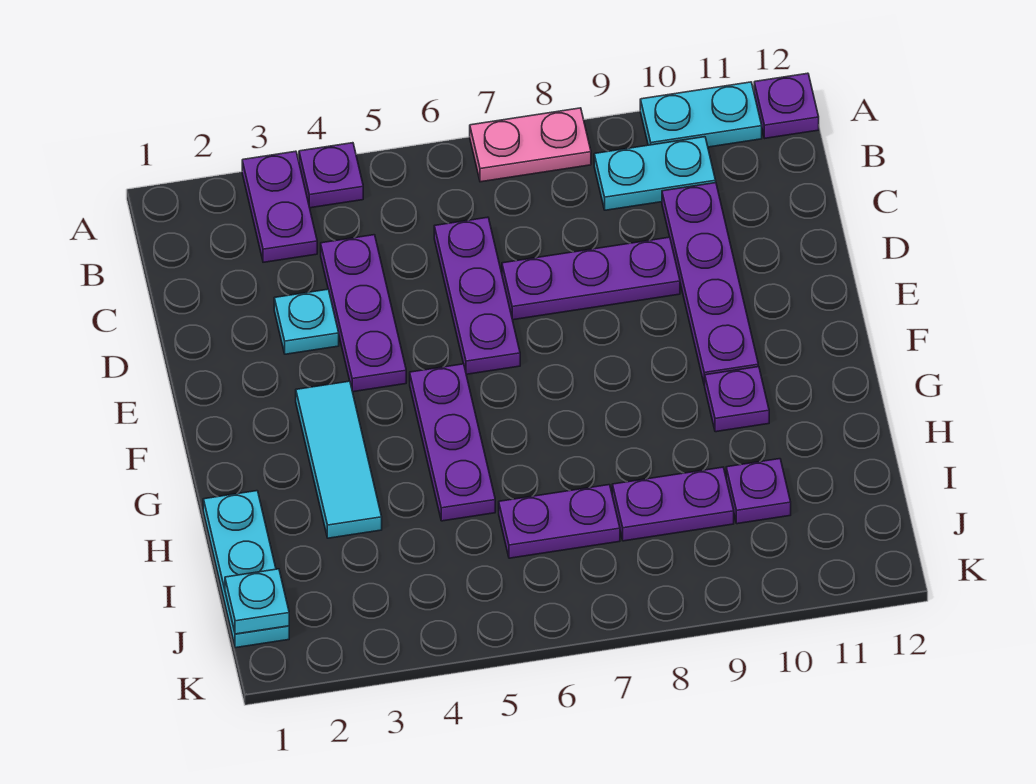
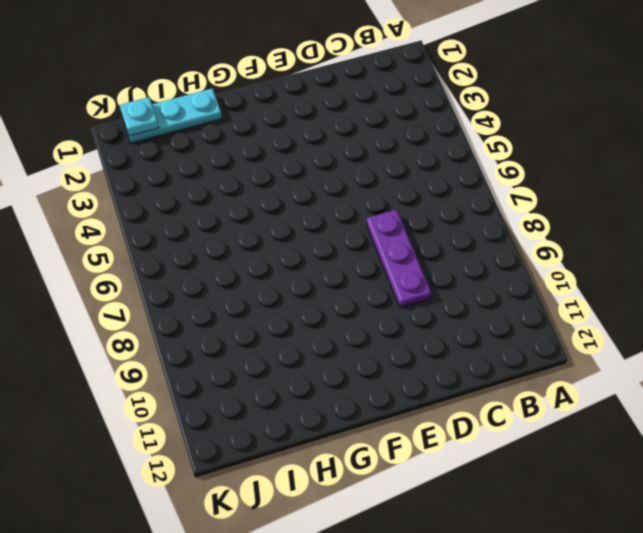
none -> purple plate A3:B3 level 1
none -> purple plate A4 level 1
none -> pink plate A7:A8 level 1

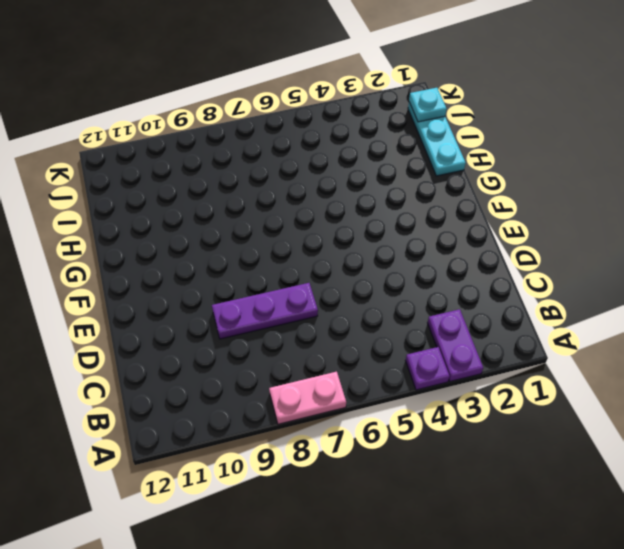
none -> cyan plate A10:A11 level 1
none -> purple plate A12 level 1
none -> cyan plate B9:B10 level 1

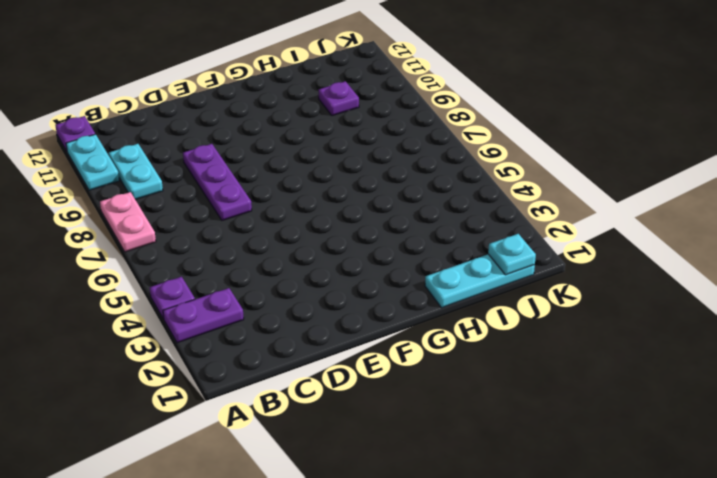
none -> purple plate C4:E4 level 1
none -> purple plate C6:E6 level 1
none -> purple plate C10:F10 level 1

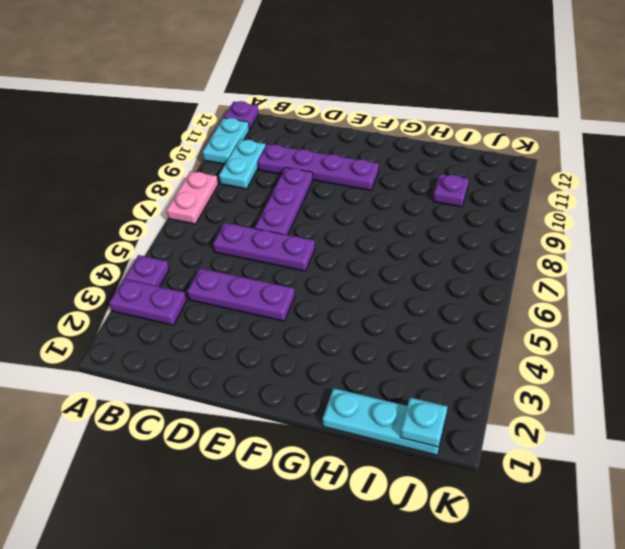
none -> cyan plate D3 level 1
none -> cyan tile F3:H3 level 1
none -> purple plate F5:H5 level 1

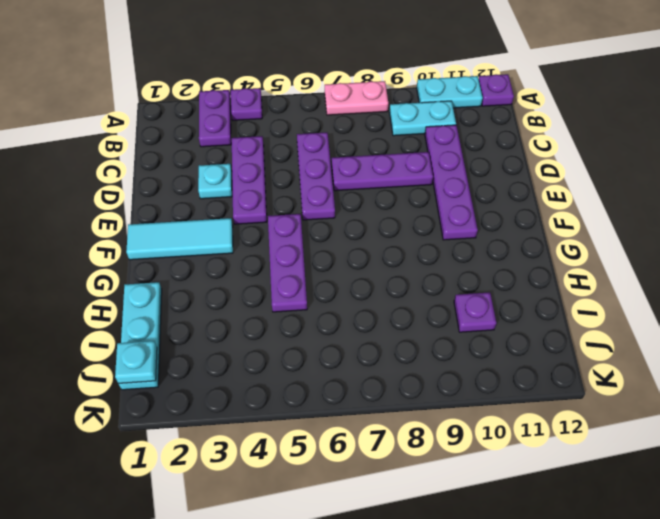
cyan tile F1:F3 level 1 -> cyan tile F3:H3 level 1
none -> purple plate G10 level 1
none -> purple plate I6:I7 level 1
none -> purple plate I8:I9 level 1

